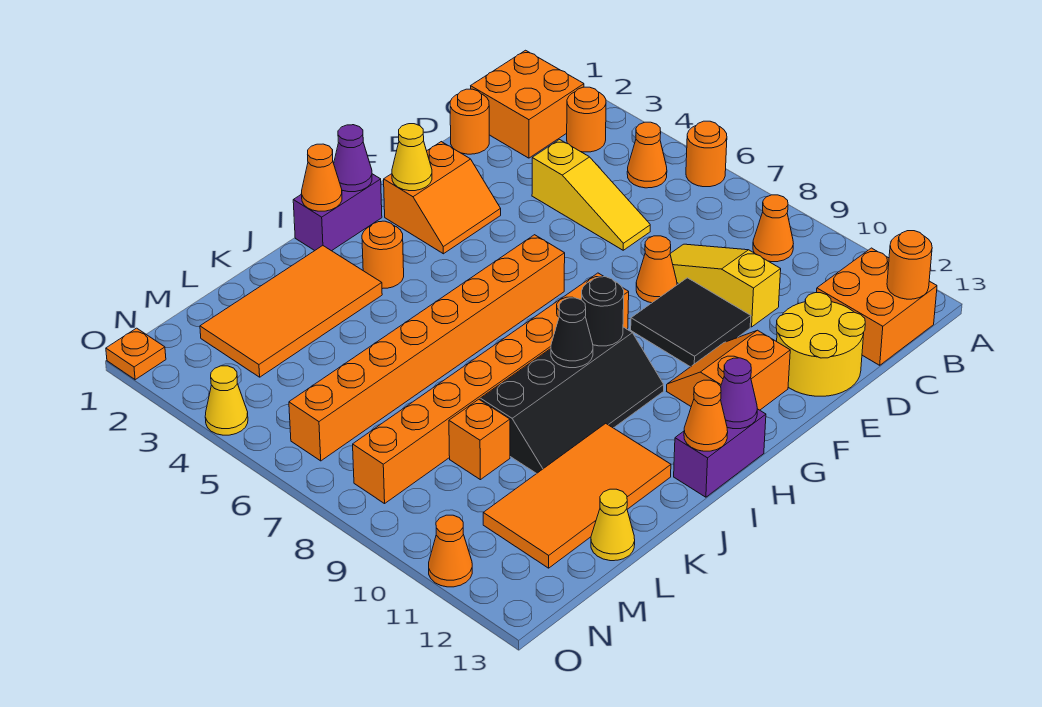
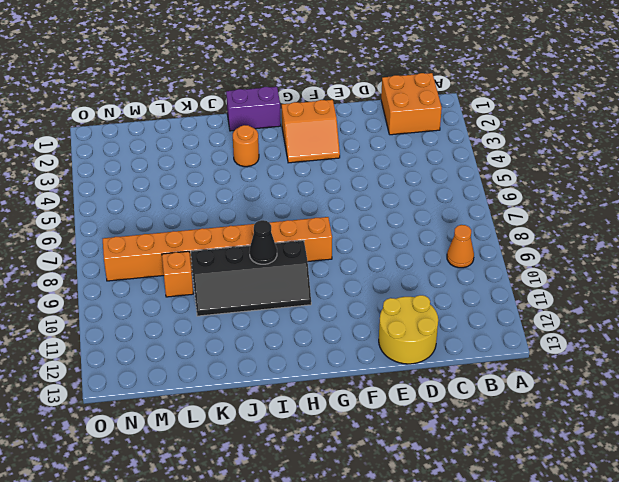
none -> orange round brick A6 level 1
none -> orange round brick B3 level 1
none -> orange cone B5 level 1
none -> orange brick B12:C13 level 1

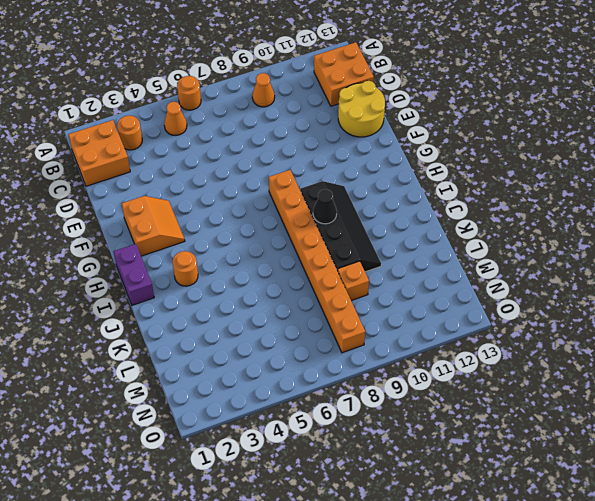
none -> orange round brick D1 level 1
none -> yellow slope D4:D6 level 1 top 4
none -> yellow slope D8:D10 level 1 top 10
none -> orange cone E8 level 1

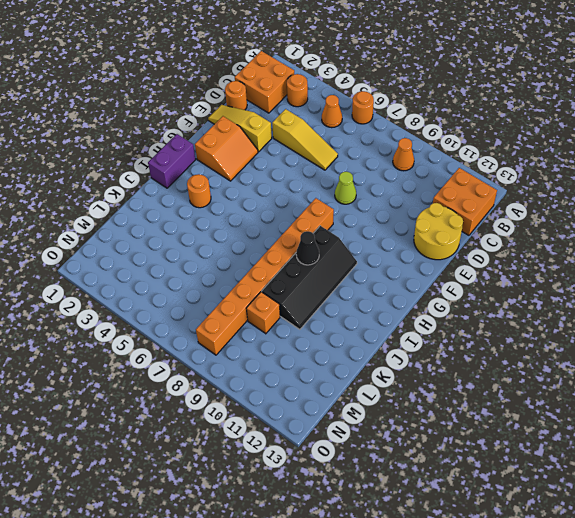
yellow slope E1:E3 level 1 top 3 -> yellow slope D8:D10 level 1 top 10
lime cone E8 level 1 -> orange cone E8 level 1
none -> black tile E9:F10 level 1
none -> orange slope F11:G12 level 1 top 12
none -> orange brick G6:N6 level 1
none -> purple brick H13:I13 level 1

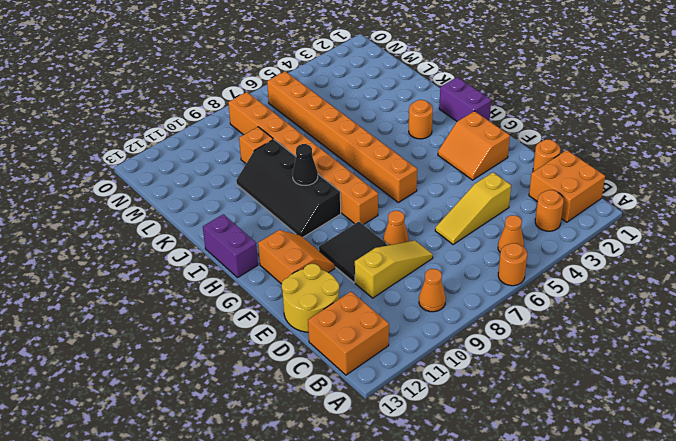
none -> orange tile J2:M3 level 1
none -> orange tile J11:M12 level 1
none -> yellow cone L13 level 1
none -> orange plate O1 level 1

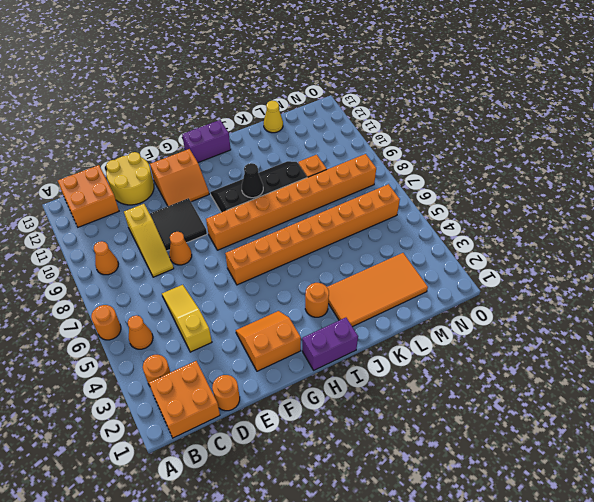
none -> orange tile J11:M12 level 1
none -> orange plate O1 level 1
none -> yellow cone O4 level 1
none -> orange cone O11 level 1

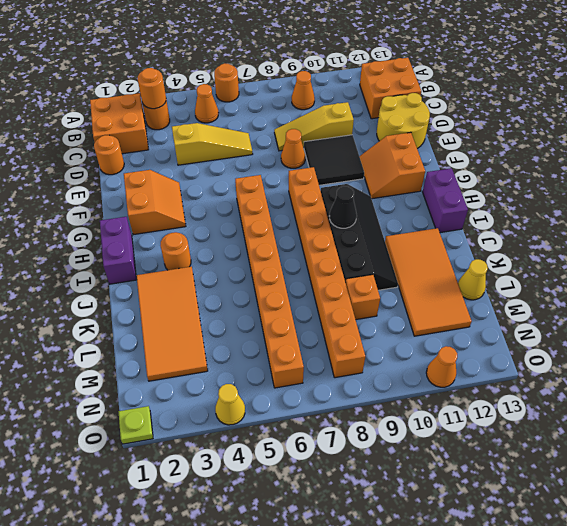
orange round brick B3 level 2 -> orange round brick B13 level 2
lime plate O1 level 1 -> orange plate O1 level 1
none -> yellow cone G2 level 2
none -> purple cone H1 level 2
none -> black round brick H9 level 2
none -> purple cone H13 level 2

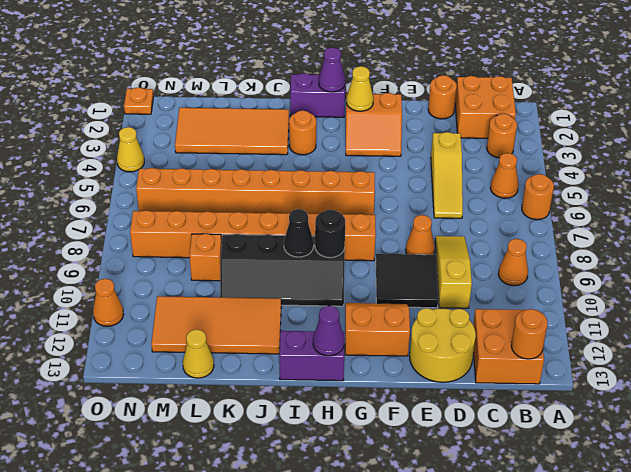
none -> orange cone I1 level 2
none -> orange cone I13 level 2

